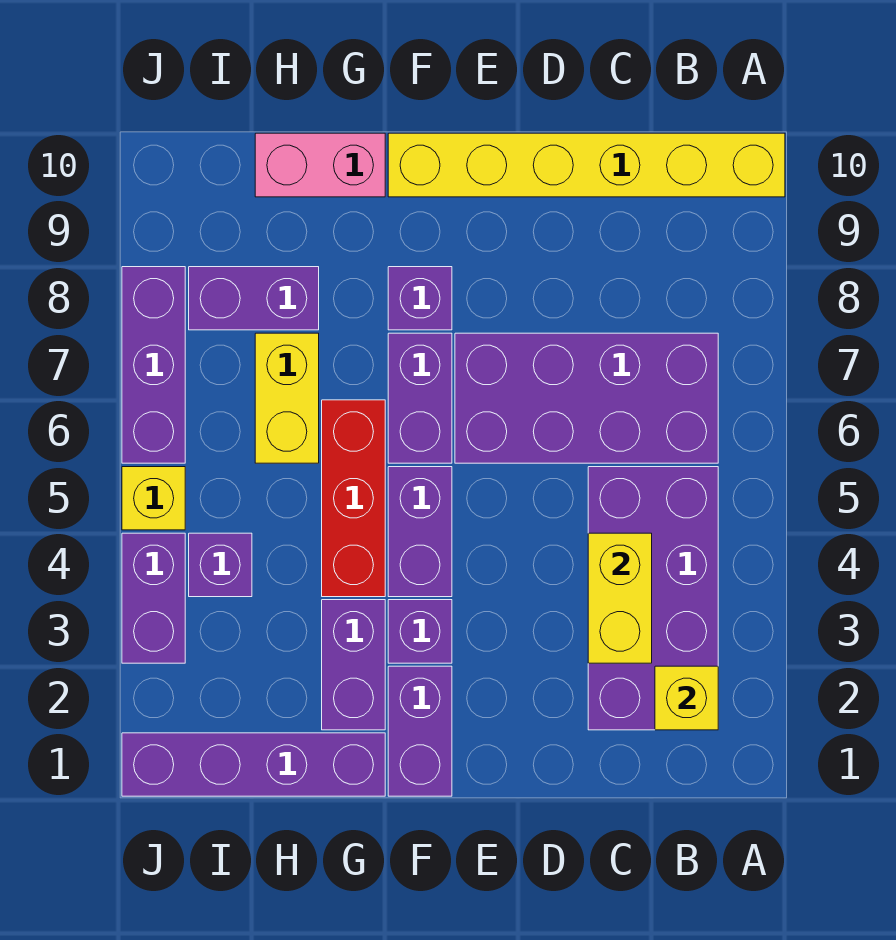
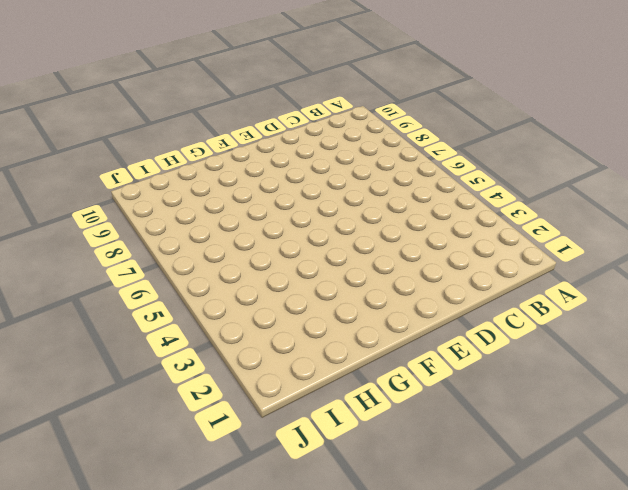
none -> yellow brick A10:F10 level 1
none -> purple brick B2:C5 level 1
none -> purple brick B6:E7 level 1

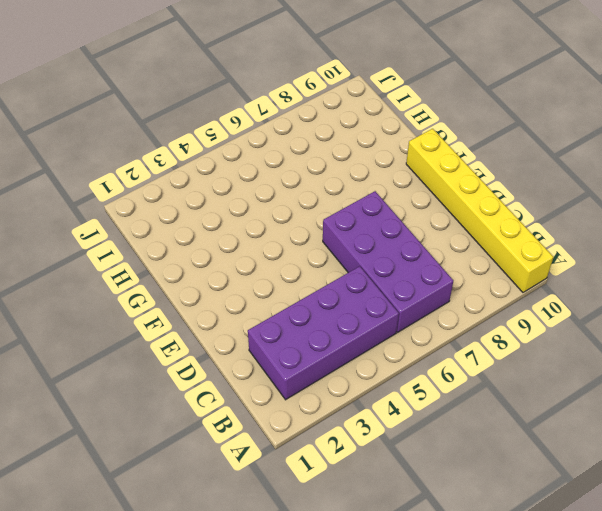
none -> purple brick F1:F2 level 1
none -> purple brick F3 level 1
none -> purple brick F4:F5 level 1

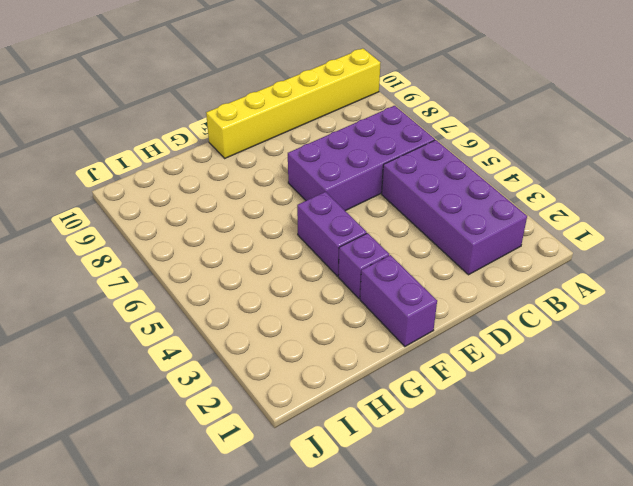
none -> purple brick F6:F7 level 1
none -> purple brick F8 level 1
none -> purple brick G1:J1 level 1

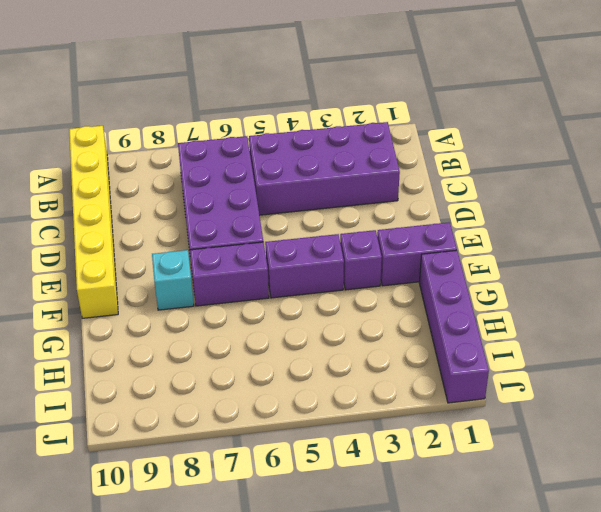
cyan brick F8 level 1 -> purple brick F8 level 1
none -> purple brick G2:G3 level 1
none -> red brick G4:G6 level 1
none -> pink brick G10:H10 level 1

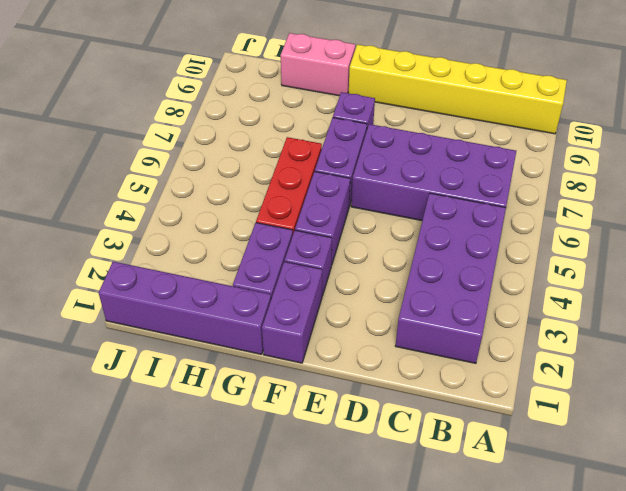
none -> yellow brick H6:H7 level 1
none -> purple brick H8:I8 level 1
none -> purple brick I4 level 1

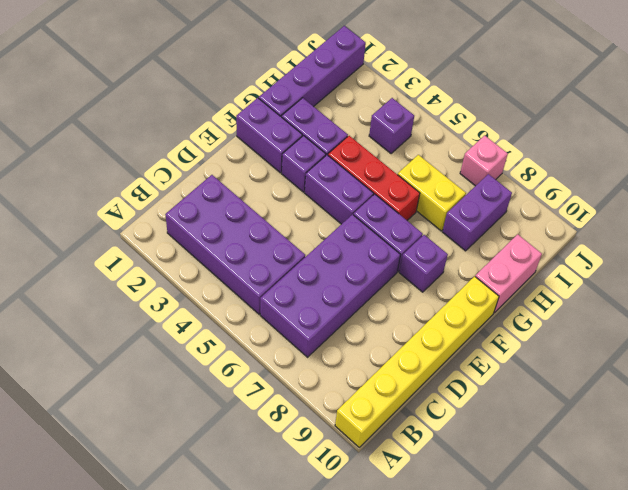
pink brick J7 level 1 -> purple brick J6:J8 level 1
none -> purple brick J3:J4 level 1
none -> yellow brick J5 level 1
none -> yellow brick B2 level 2

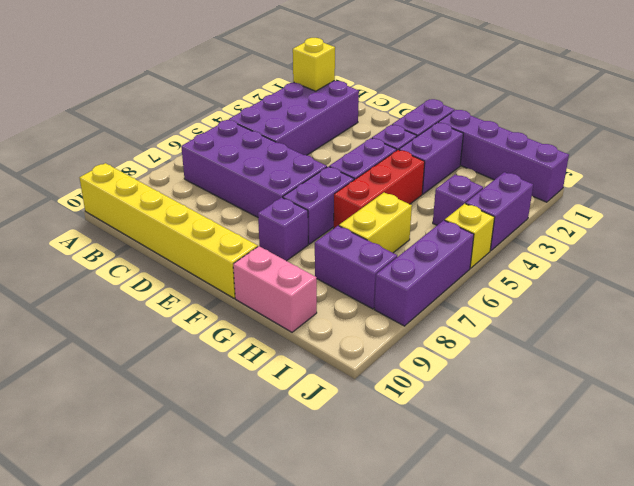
none -> yellow brick C3:C4 level 2

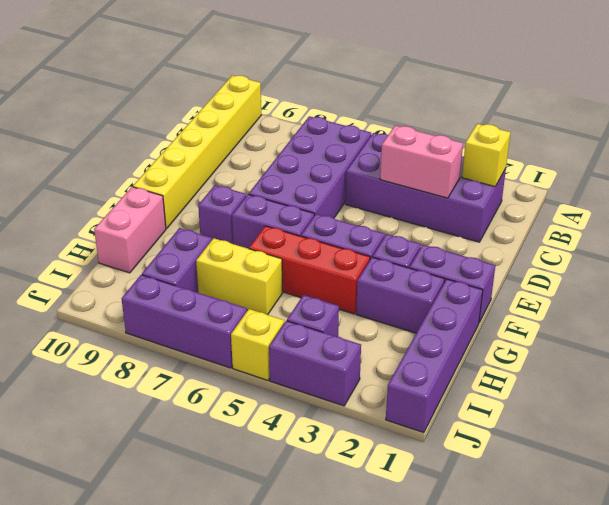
pink brick C3:C4 level 2 -> yellow brick C3:C4 level 2

